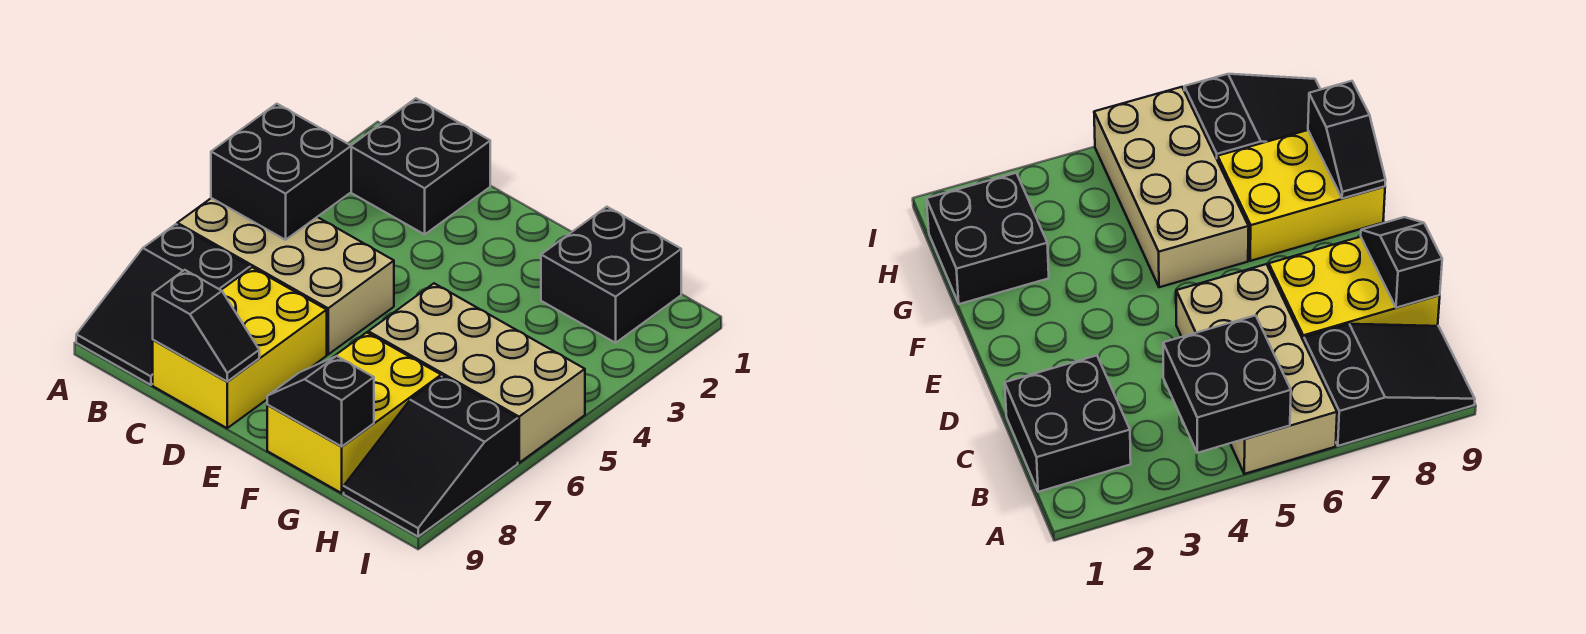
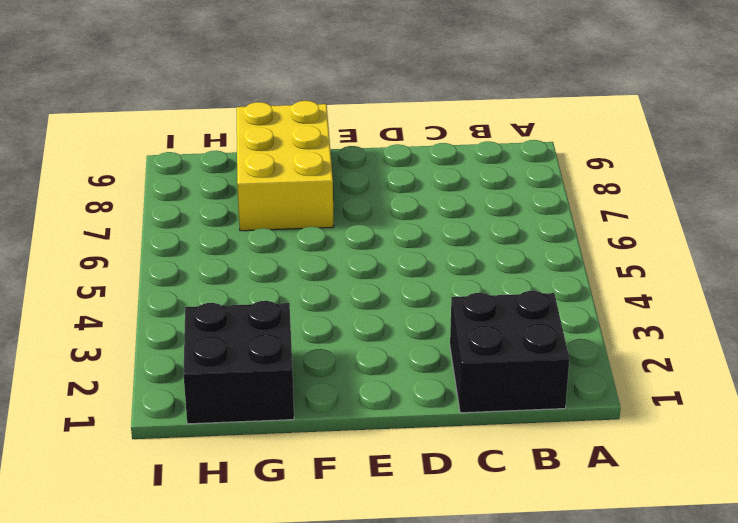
none -> tan brick A5:D6 level 1
none -> black slope A7:B9 level 1 top 7

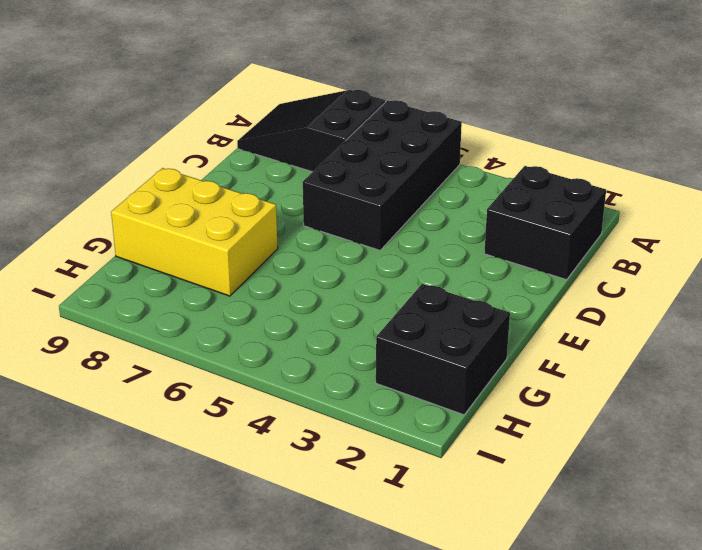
black brick A5:D6 level 1 -> tan brick A5:D6 level 1
none -> yellow brick C7:D9 level 1
none -> tan brick F5:I6 level 1

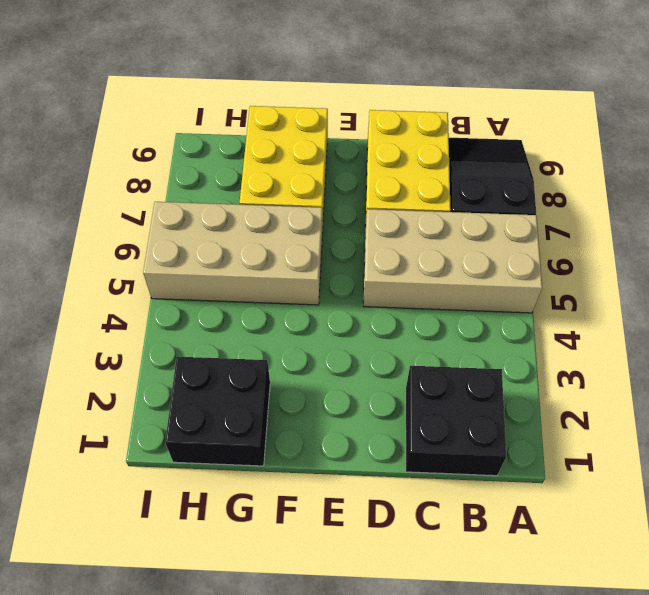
none -> black slope H7:I9 level 1 top 7
none -> black brick A4:B5 level 2

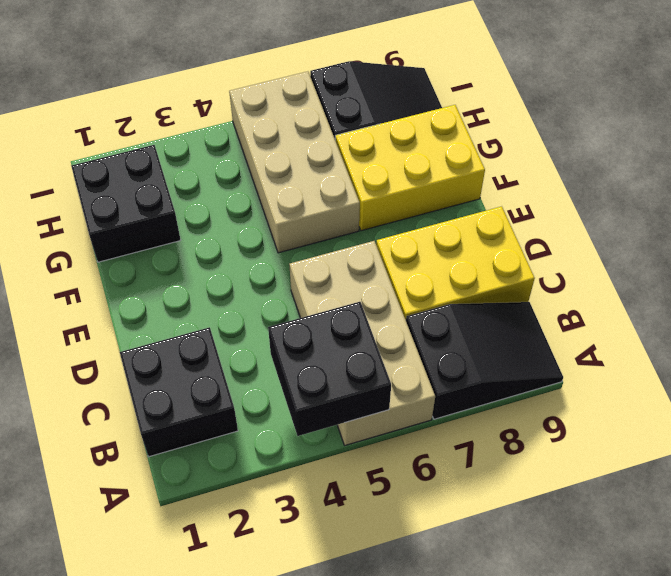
none -> black slope C9:D9 level 2 top C
none -> black slope F9:G9 level 2 top G

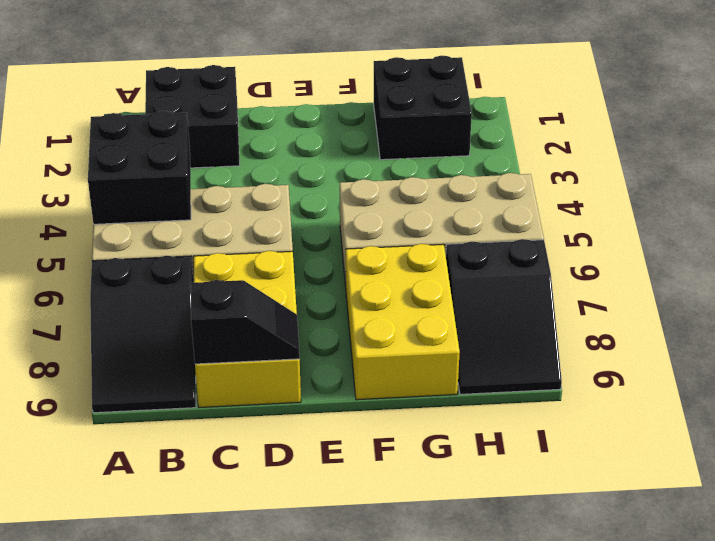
none -> black slope F9:G9 level 2 top G

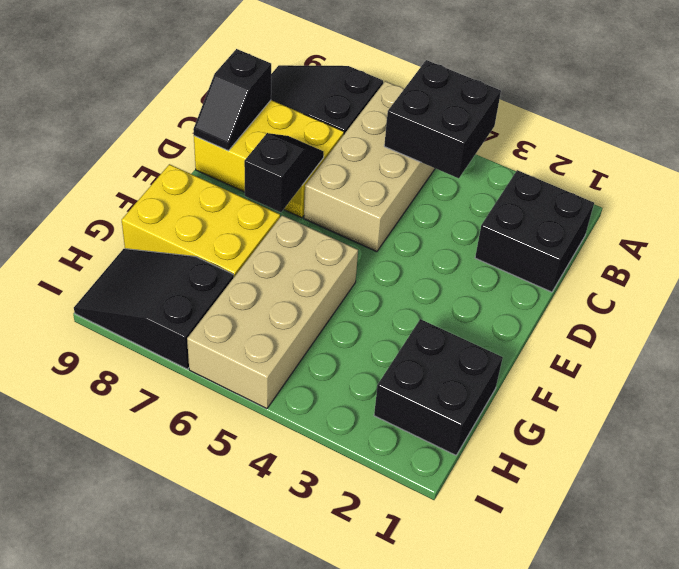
black slope D7:E7 level 2 top E -> black slope F9:G9 level 2 top G

